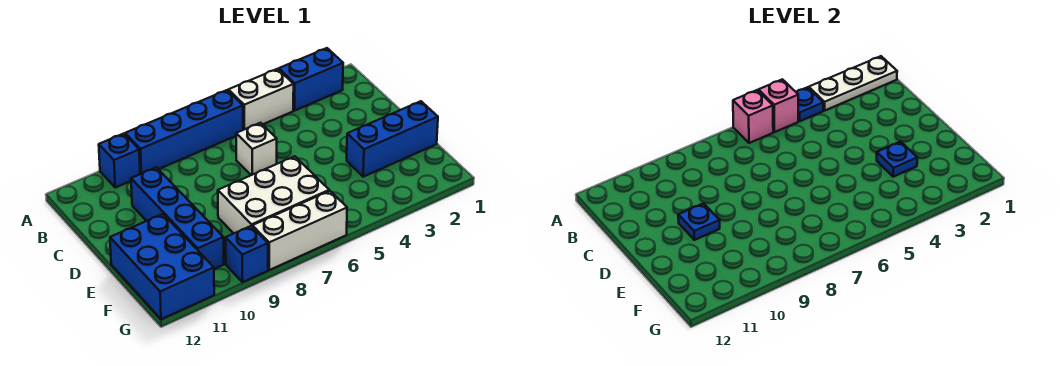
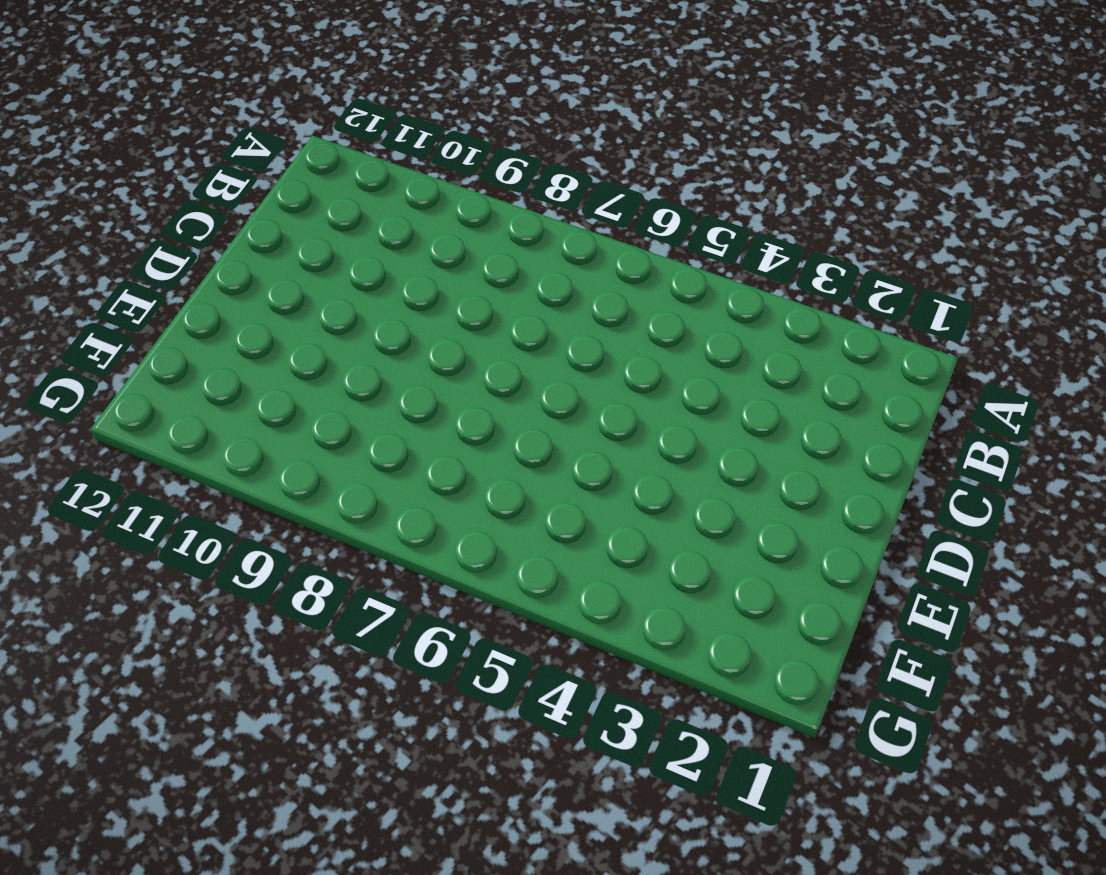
none -> blue brick A2:A3 level 1
none -> white brick A4:A5 level 1
none -> blue brick A6:A9 level 1

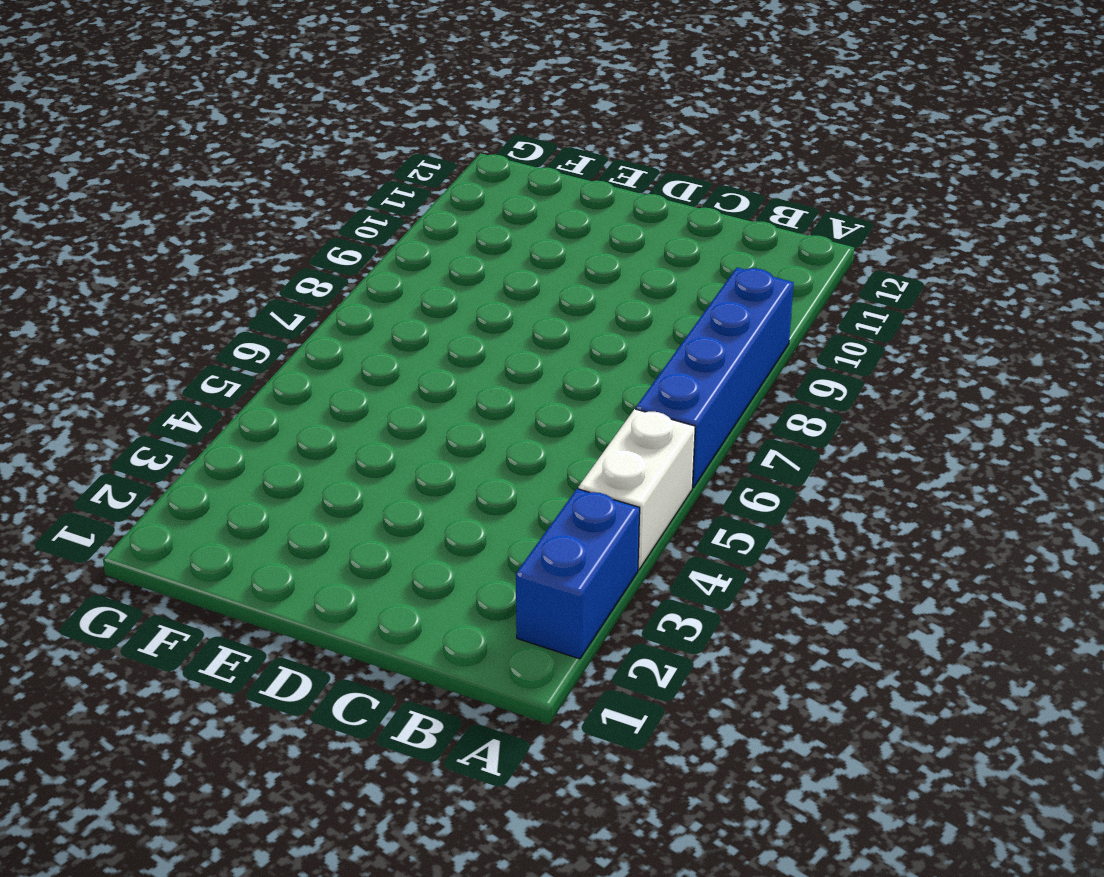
none -> blue brick A10 level 1
none -> white brick C6 level 1
none -> blue brick C10:F10 level 1

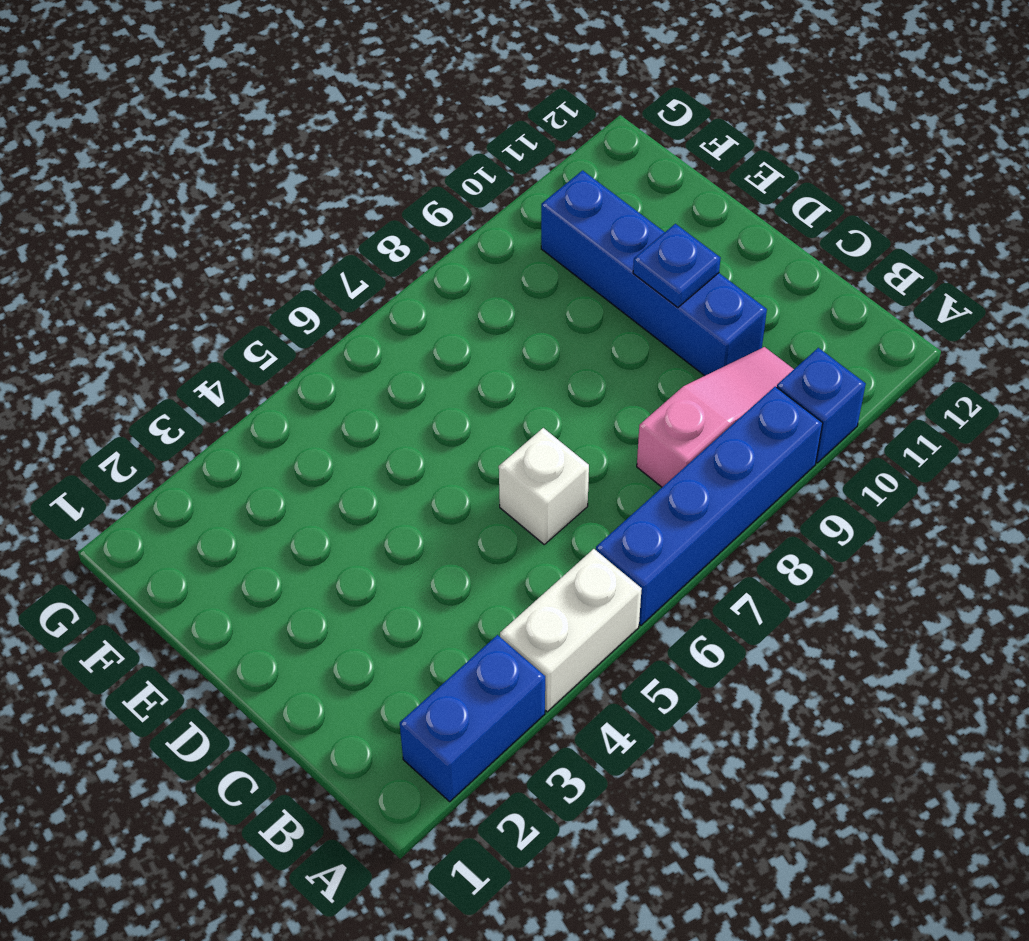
pink slope B8:B10 level 1 top 8 -> none
none -> blue brick E1:E3 level 1
none -> white brick E6:F8 level 1
none -> blue brick E11:G12 level 1

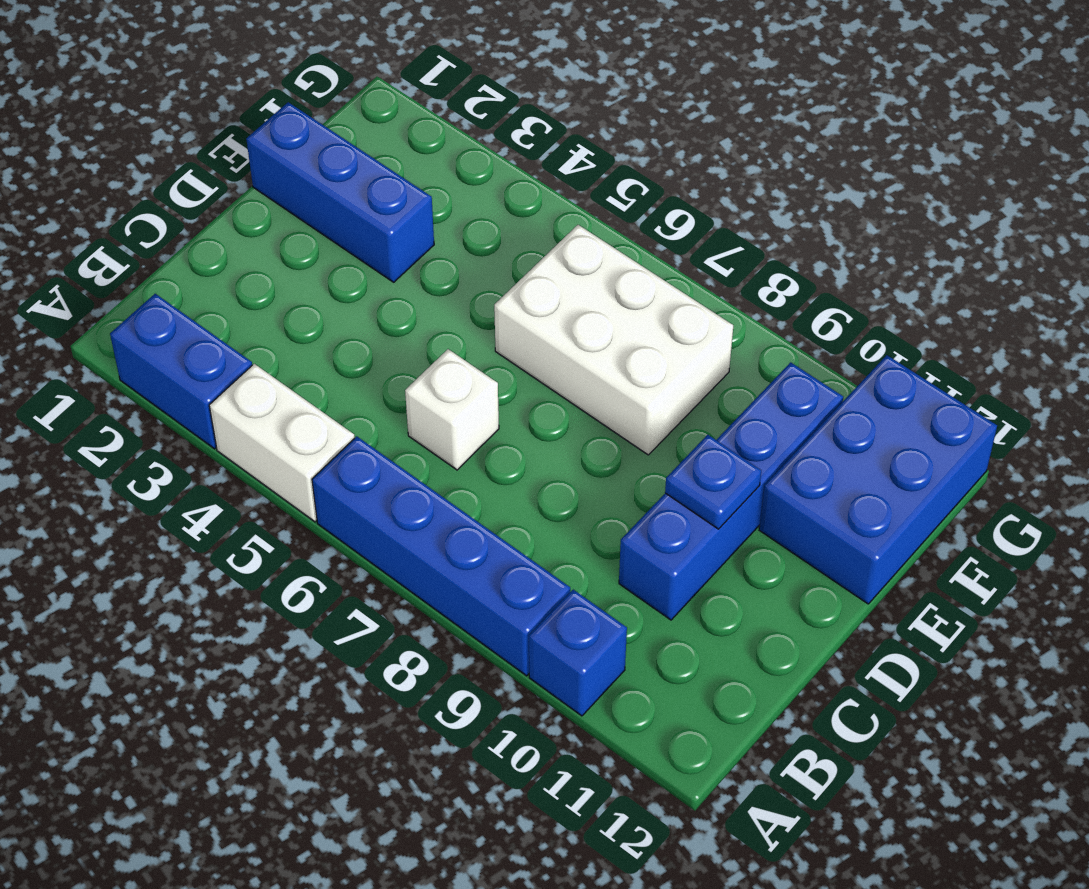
none -> white brick G6:G8 level 1
none -> blue brick G9 level 1
none -> white plate A1:A3 level 2

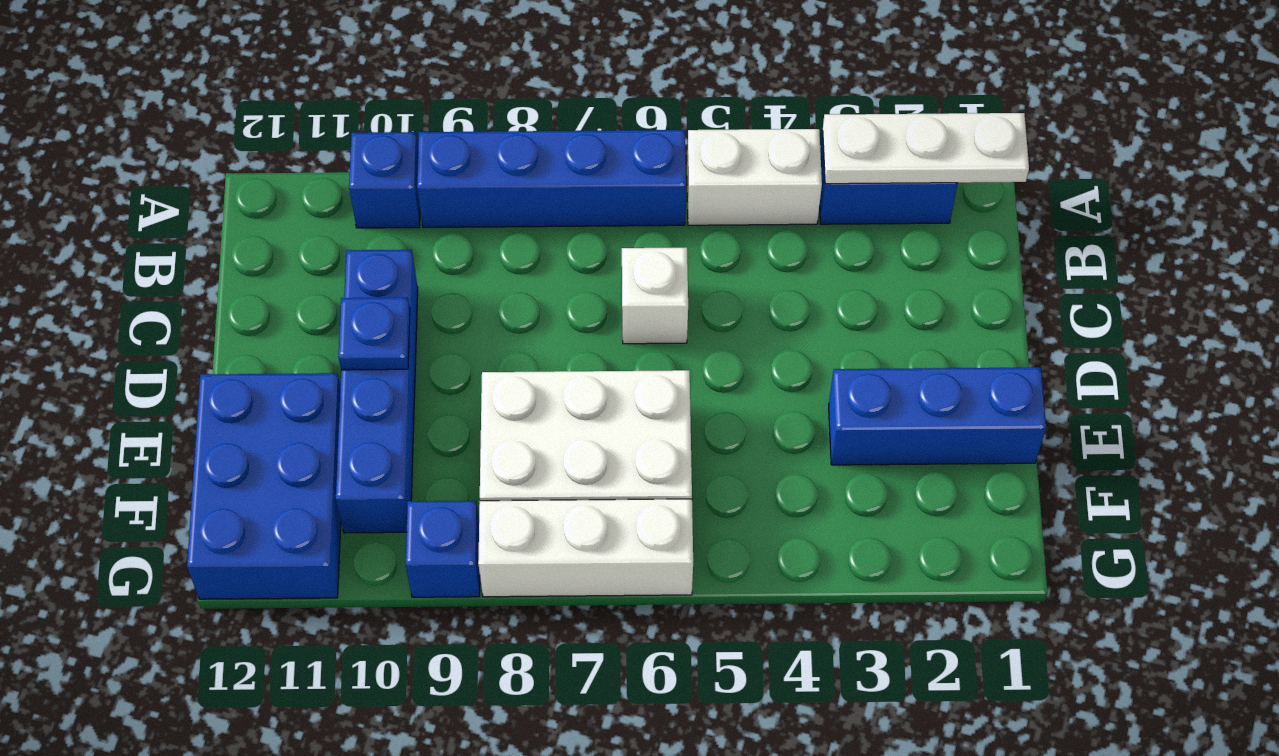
none -> blue plate A4 level 2
none -> pink brick A5 level 2
none -> pink brick A6 level 2

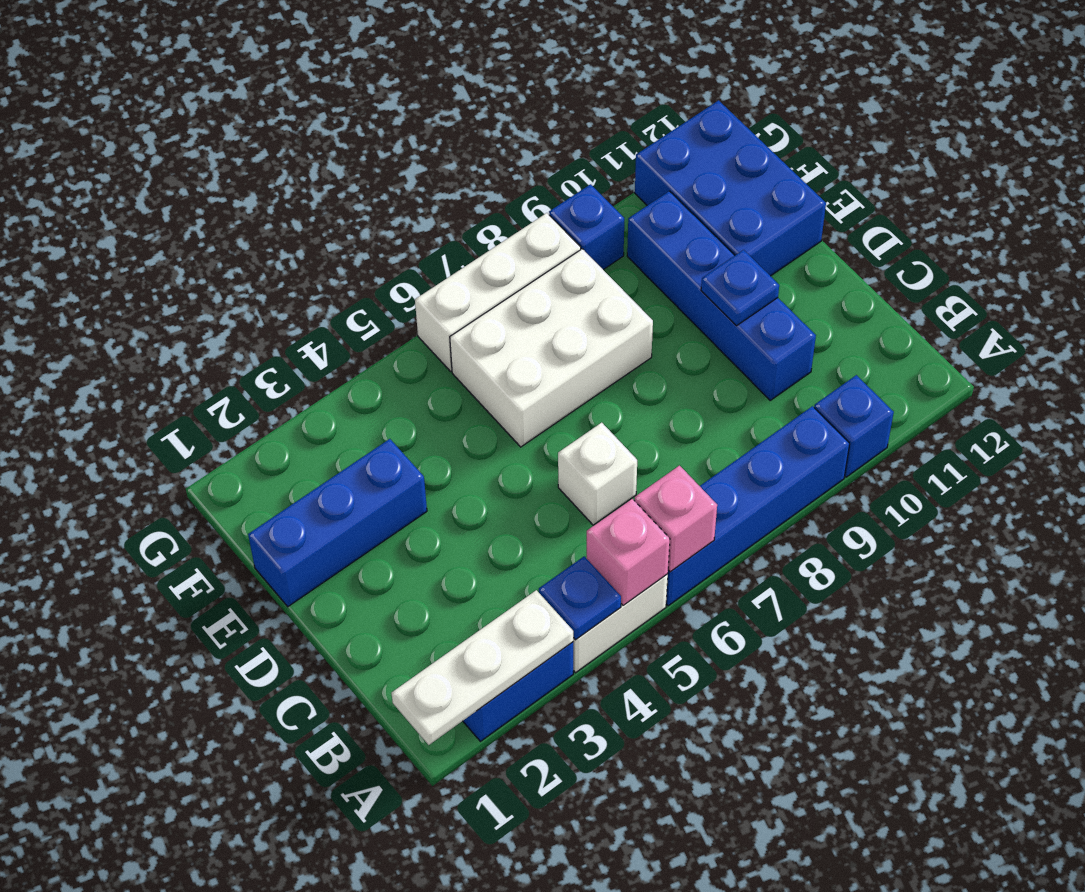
none -> blue plate E3 level 2

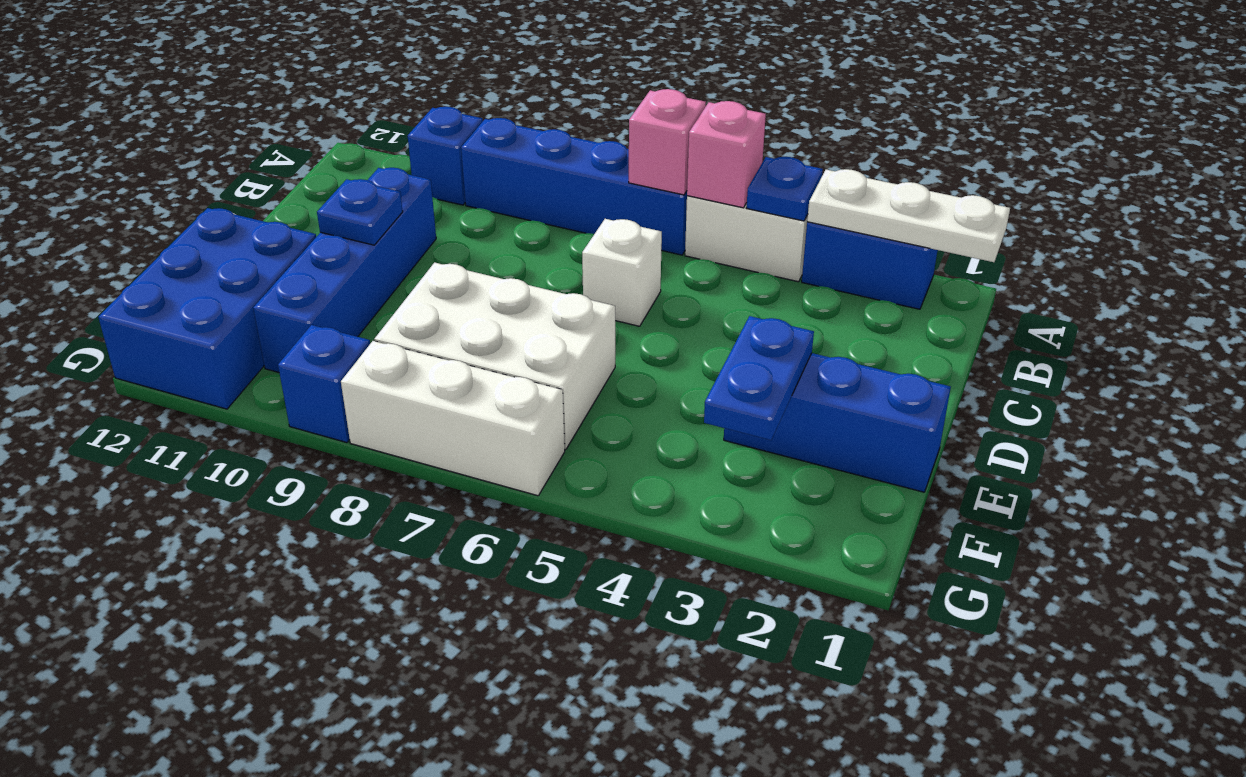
blue plate E3:F3 level 2 -> blue plate E3 level 2

